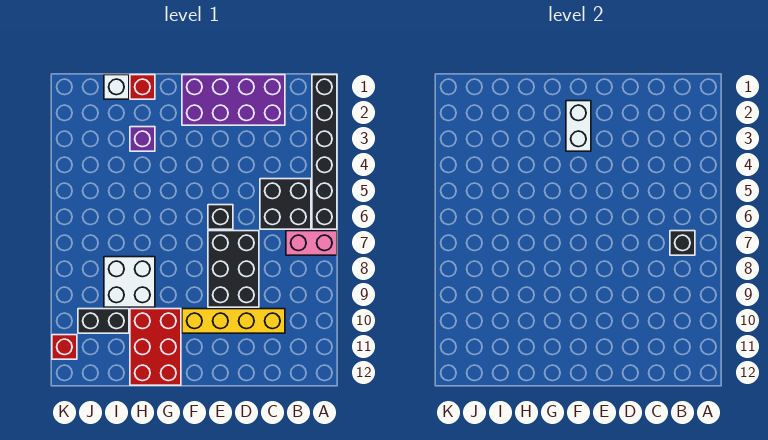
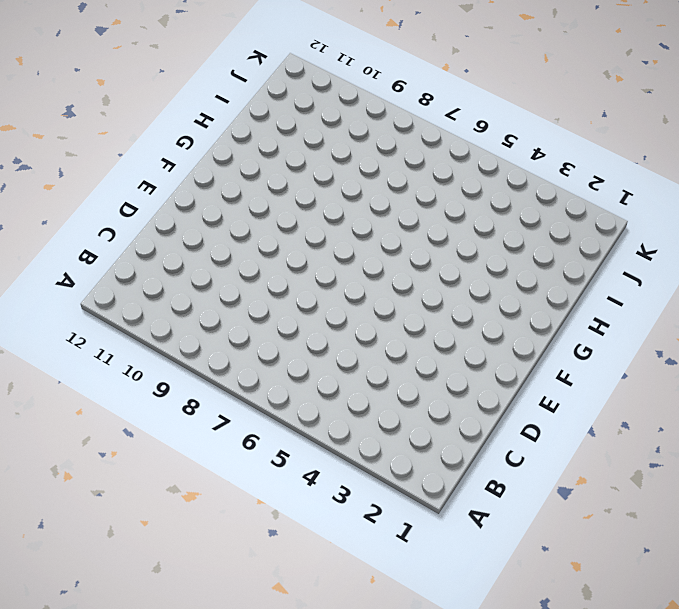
none -> black brick A1:A6 level 1
none -> pink brick A7:B7 level 1
none -> black brick B5:C6 level 1

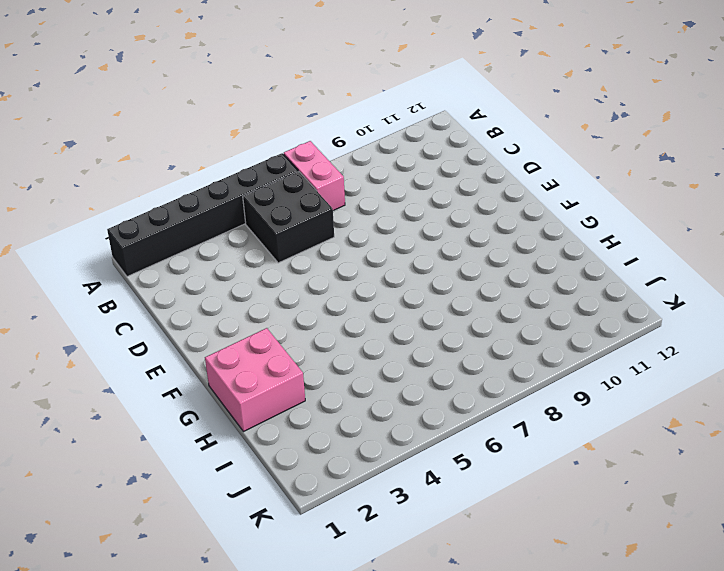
pink brick G1:H2 level 1 -> red brick H1 level 1
none -> purple brick C1:F2 level 1
none -> yellow brick C10:F10 level 1
none -> black brick D7:E9 level 1

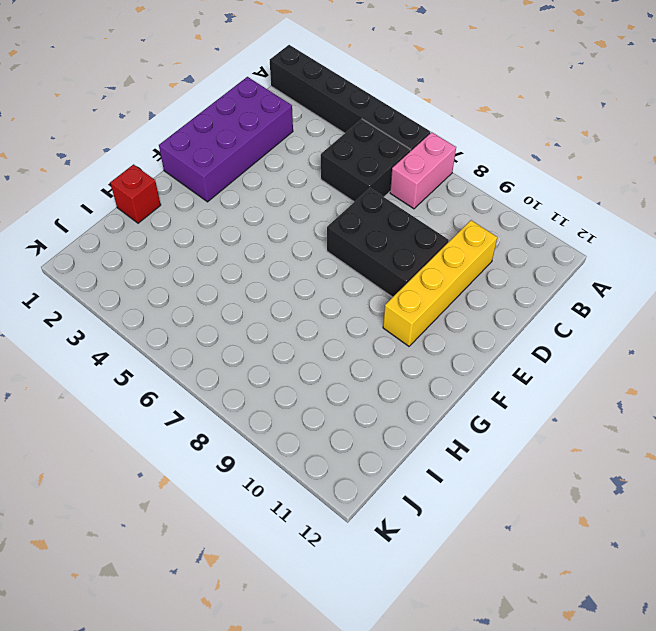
none -> black brick E6 level 1
none -> red brick G10:H12 level 1
none -> purple brick H3 level 1

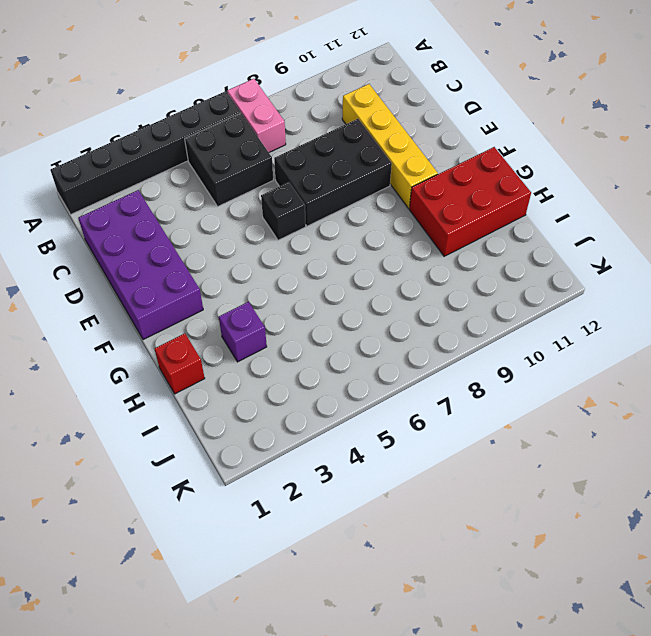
none -> white brick H8:I9 level 1
none -> white brick I1 level 1
none -> black brick I10:J10 level 1

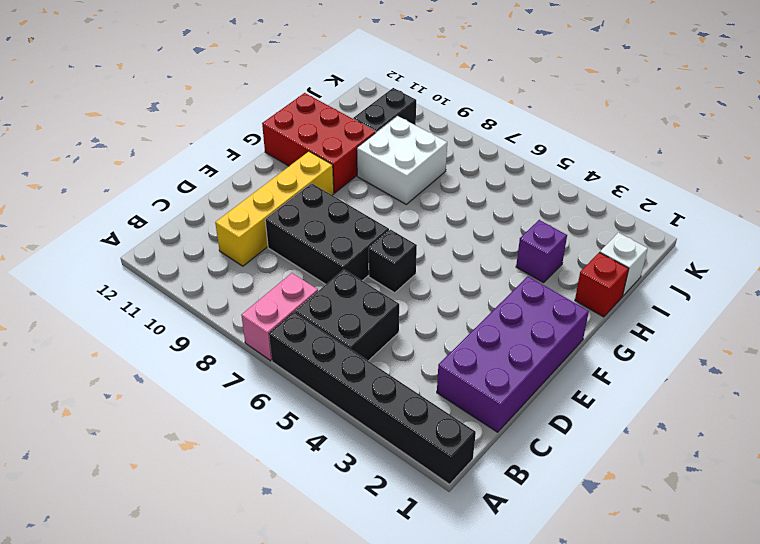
none -> red brick K11 level 1
none -> black brick B7 level 2
none -> white brick F2:F3 level 2

